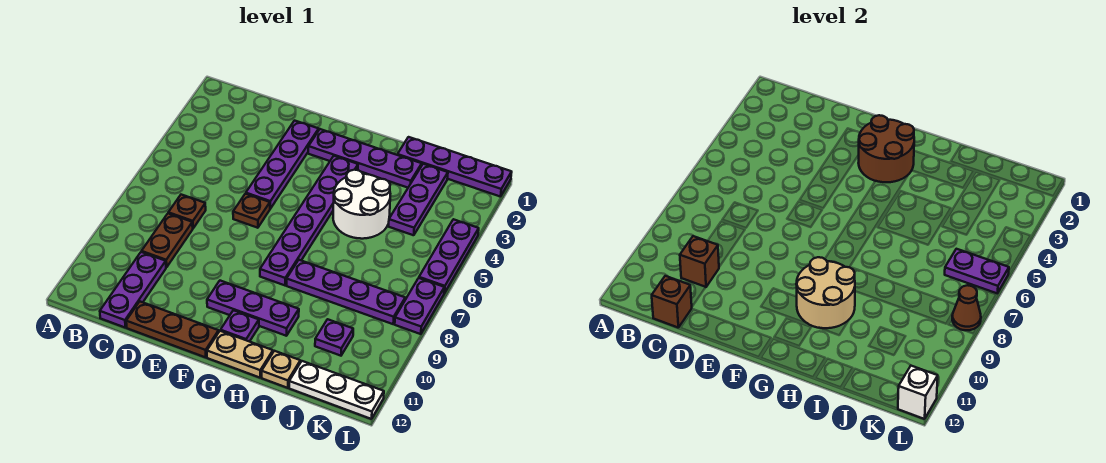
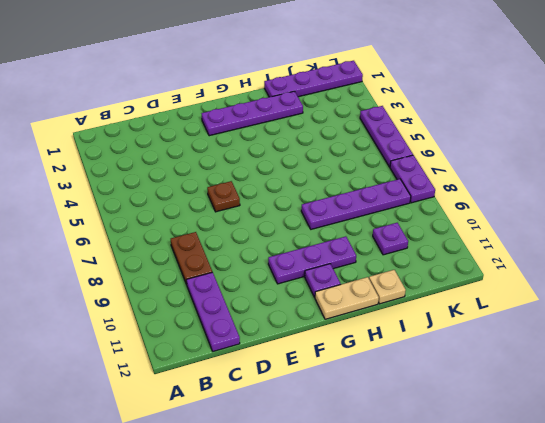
none -> brown plate C7 level 1
none -> brown plate D12:F12 level 1
none -> purple plate E2:E5 level 1

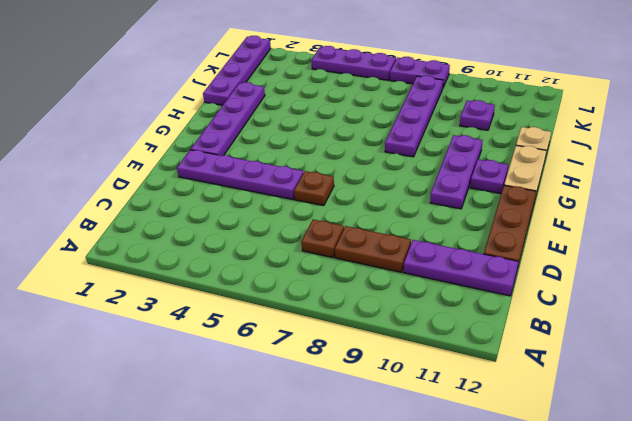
none -> purple plate G3:G8 level 1
none -> white round brick H4:I5 level 1
none -> purple plate J2:J4 level 1

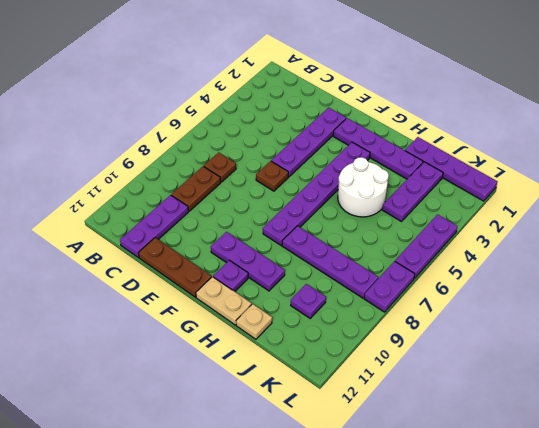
none -> white plate J12:L12 level 1
none -> brown brick C10 level 2
none -> brown brick C12 level 2

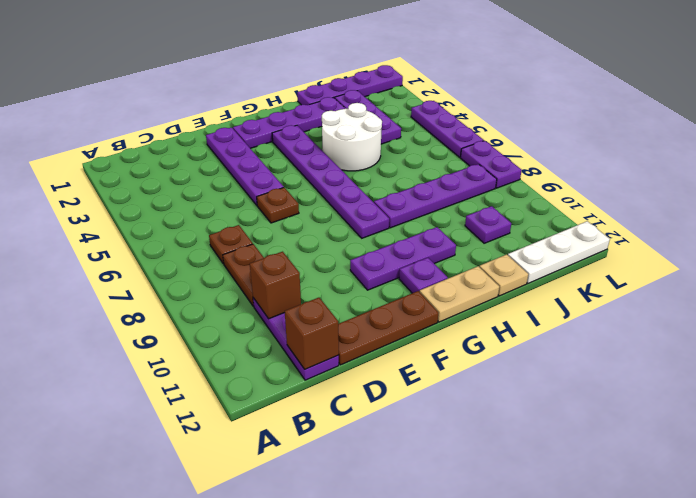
none -> brown round brick F2:G3 level 2
none -> tan round brick G9:H10 level 2
none -> purple plate K6:L6 level 2

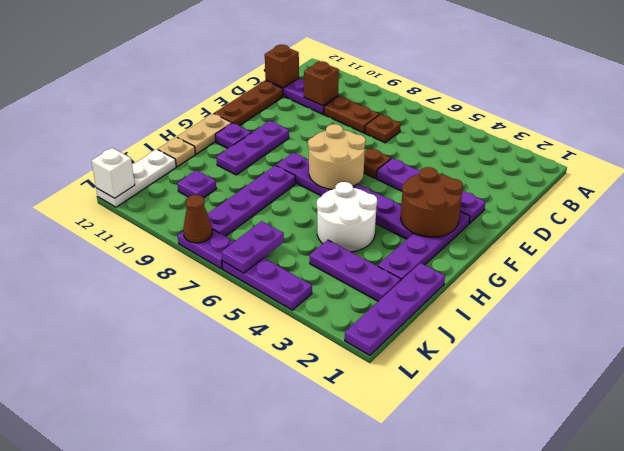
tan round brick F6:G7 level 2 -> tan round brick G9:H10 level 2

